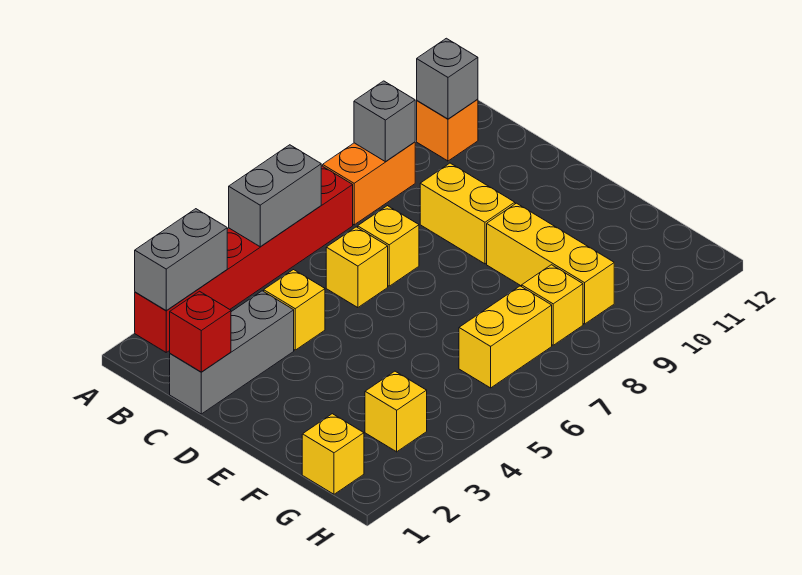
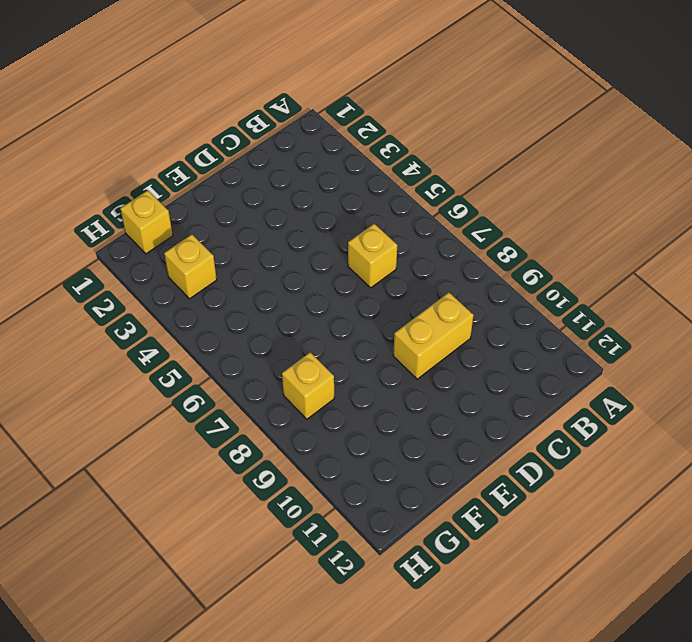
none -> red brick A2:A7 level 1
none -> orange brick A8:A9 level 1
none -> orange brick A11 level 1

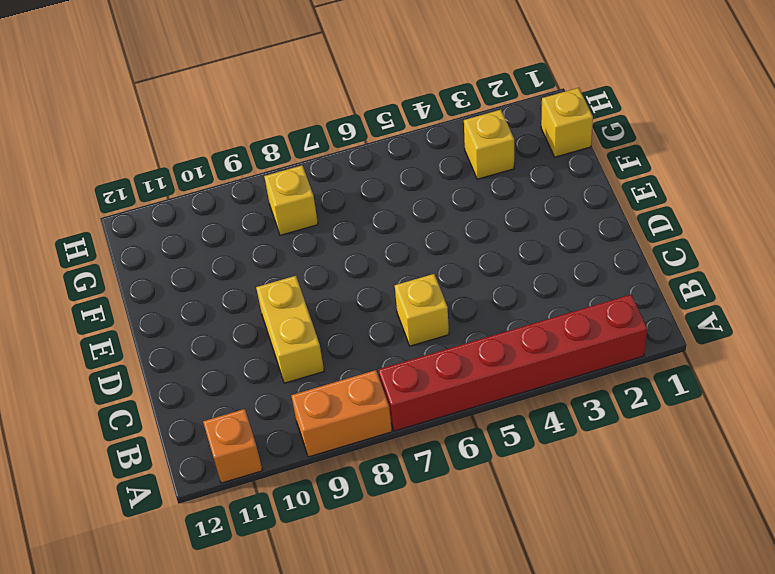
none -> grey brick C1:C3 level 1
none -> yellow brick C4 level 1
none -> yellow brick C7 level 1

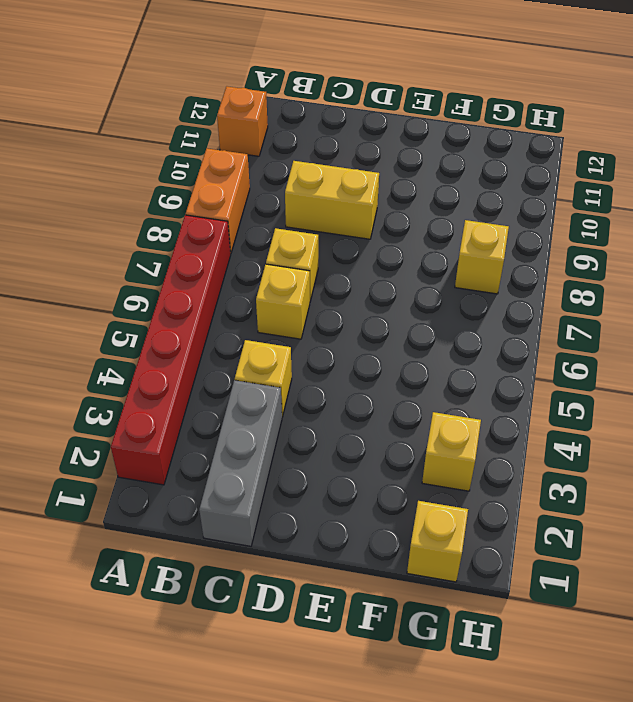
none -> yellow brick E9:G9 level 1
none -> yellow brick G6:G7 level 1
none -> grey brick A2:A3 level 2

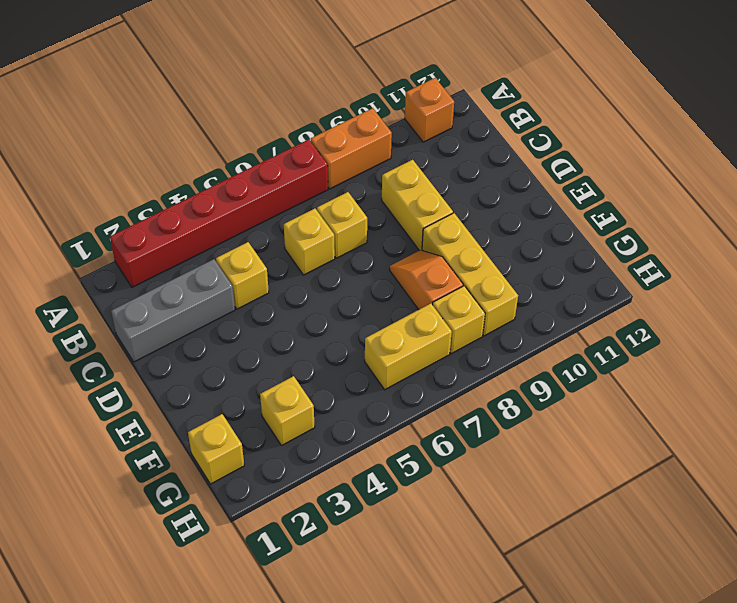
orange slope E8:F8 level 1 top F -> none
none -> grey brick A2:A3 level 2
none -> grey brick A5:A6 level 2
none -> grey brick A9 level 2

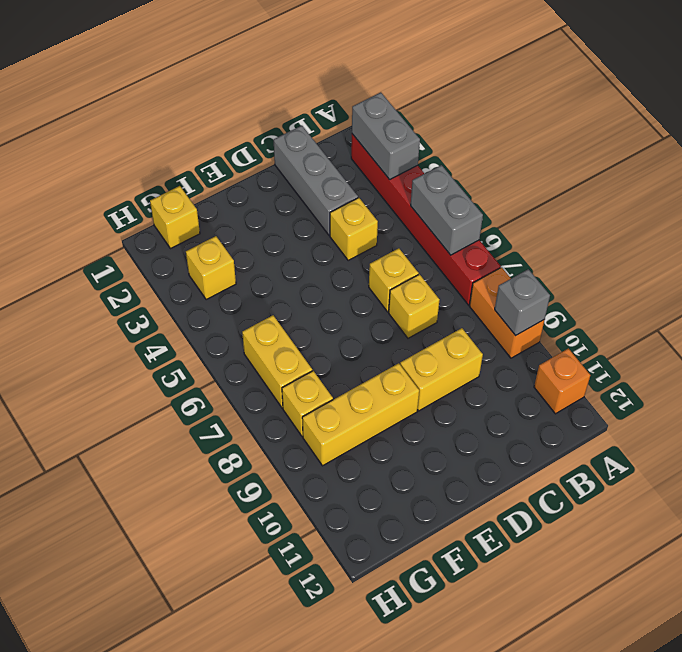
none -> grey brick A11 level 2
none -> red brick C1 level 2

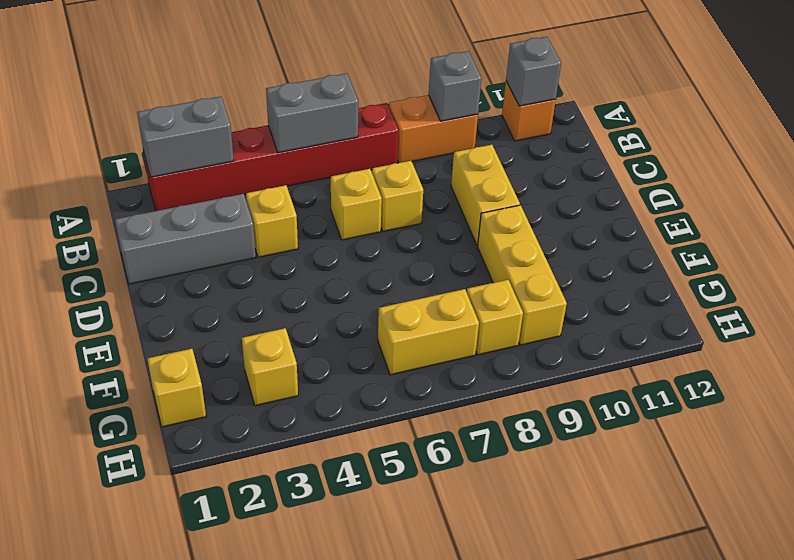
none -> red brick C1 level 2

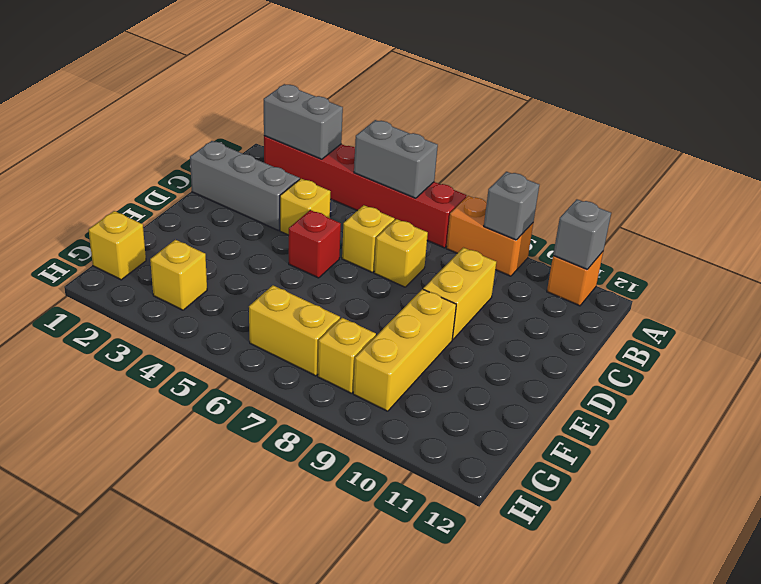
red brick D5 level 1 -> red brick C1 level 2

